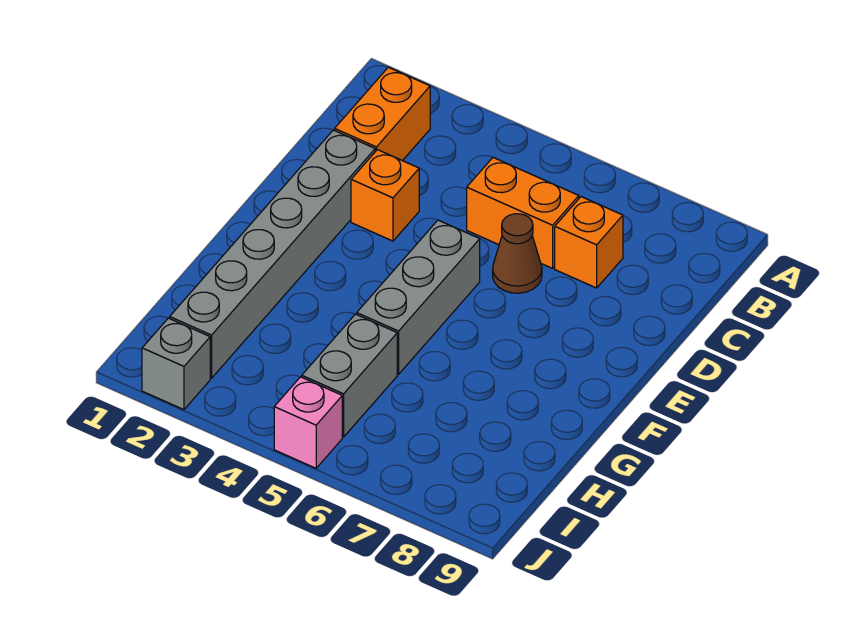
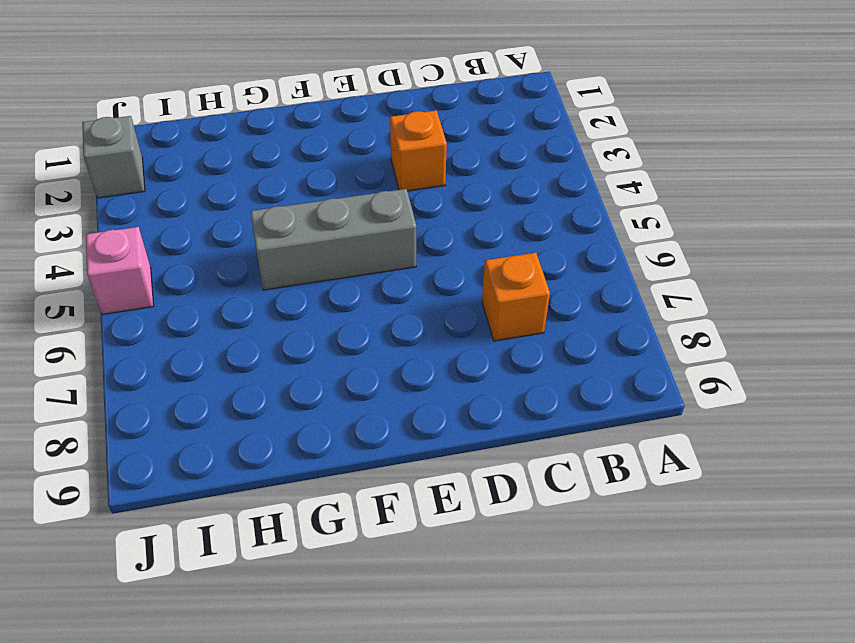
none -> orange brick B2:C2 level 1
none -> orange brick C5:C6 level 1

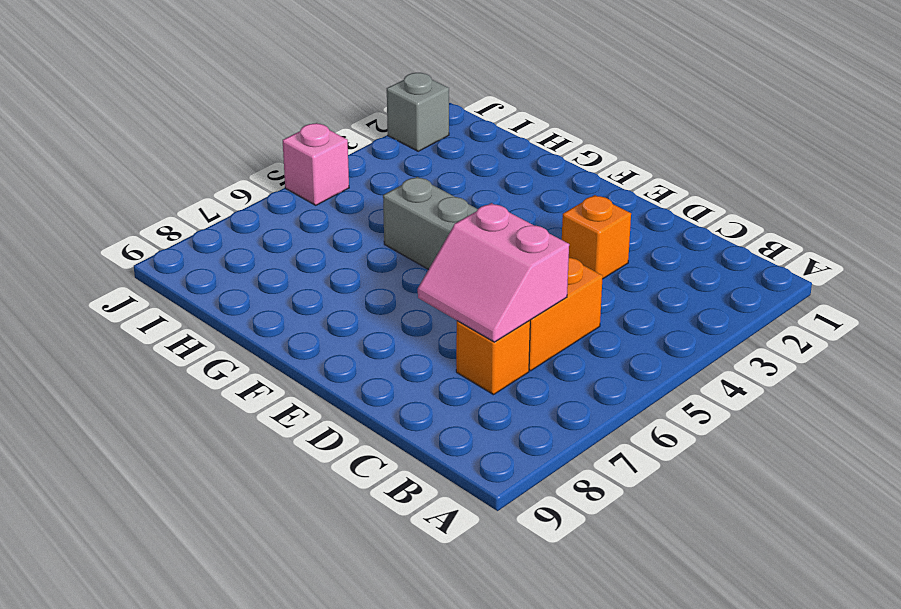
pink slope C6:D7 level 2 top 6 -> none
none -> orange brick B2:C2 level 1
none -> grey brick D2:I2 level 1

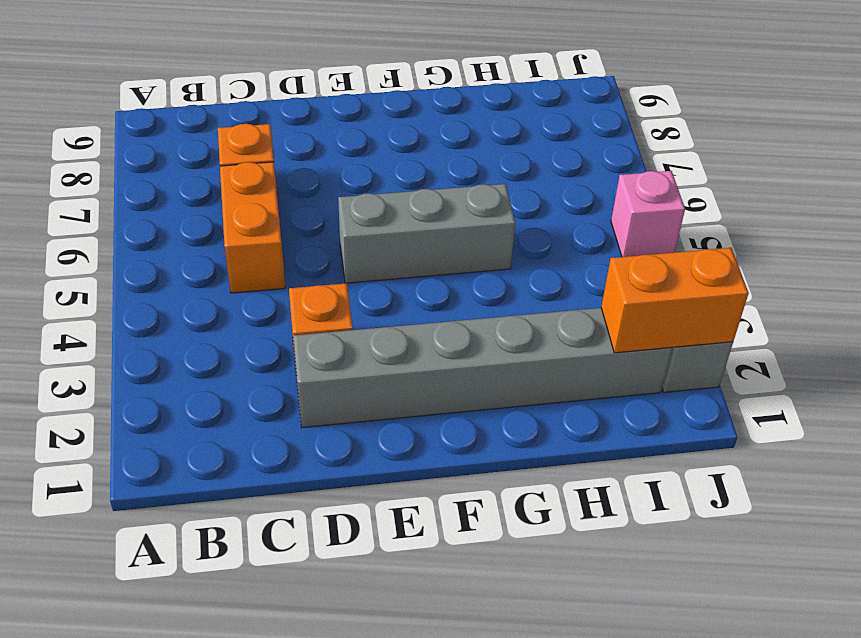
orange brick I2:J2 level 2 -> orange brick B2:C2 level 1
none -> brown cone D6 level 1
none -> grey brick H5:I5 level 1

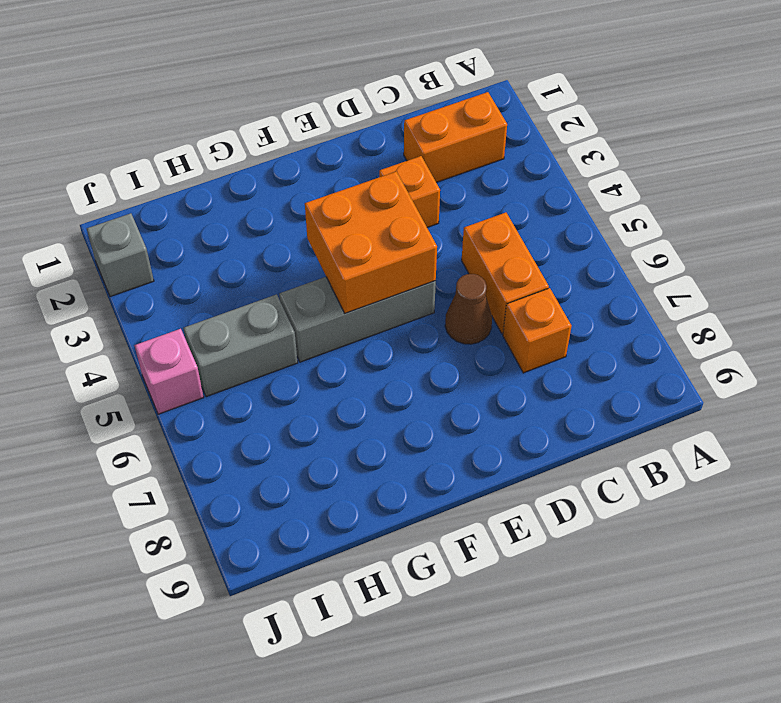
orange brick E4:F5 level 2 -> none
none -> grey brick D2:I2 level 1

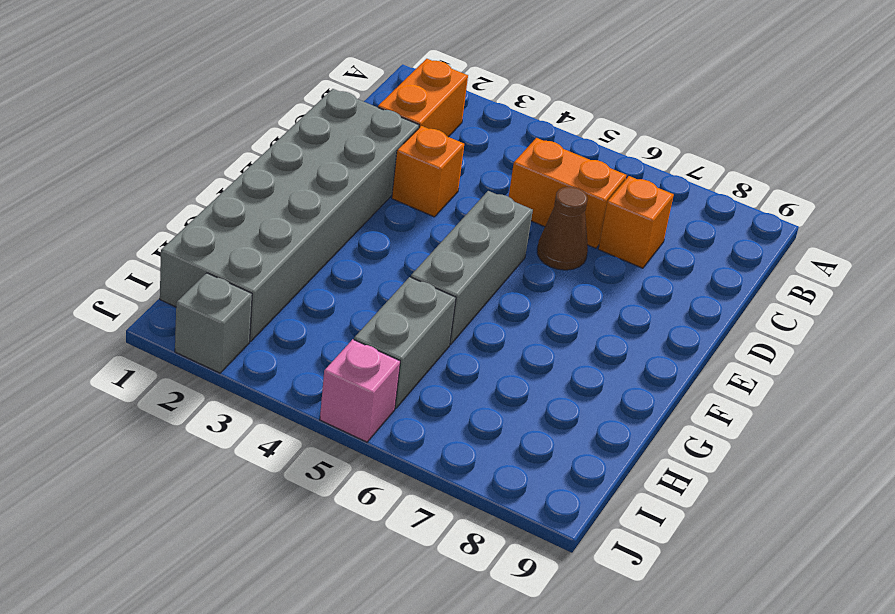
grey brick D1:I2 level 1 -> grey brick D2:I2 level 1

